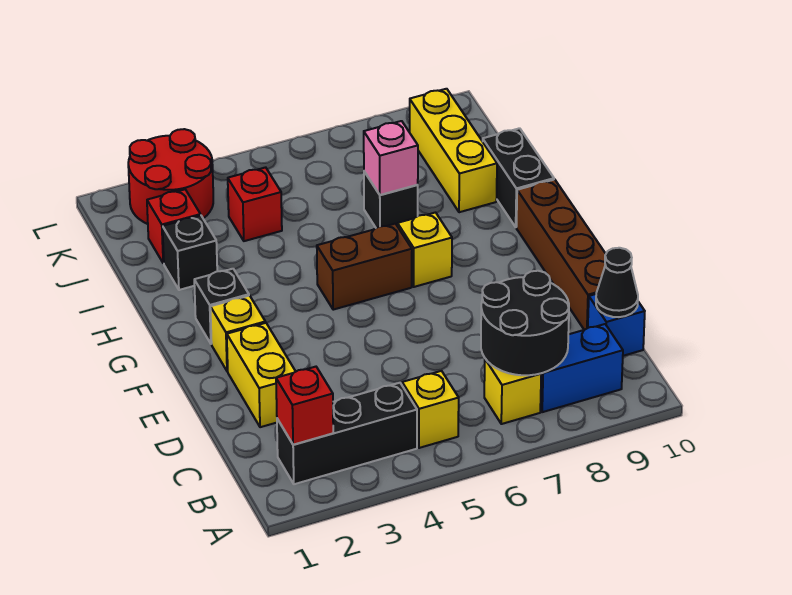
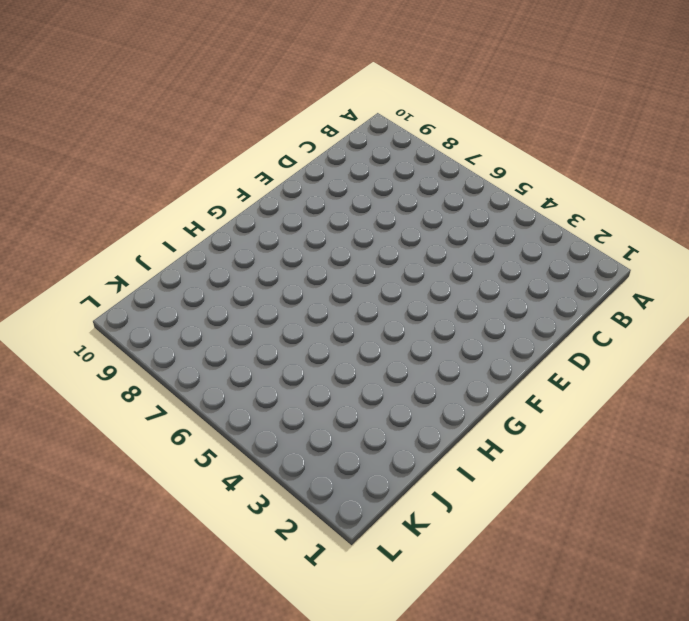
none -> black brick B2:B4 level 1
none -> yellow brick B5 level 1
none -> yellow brick B7 level 1

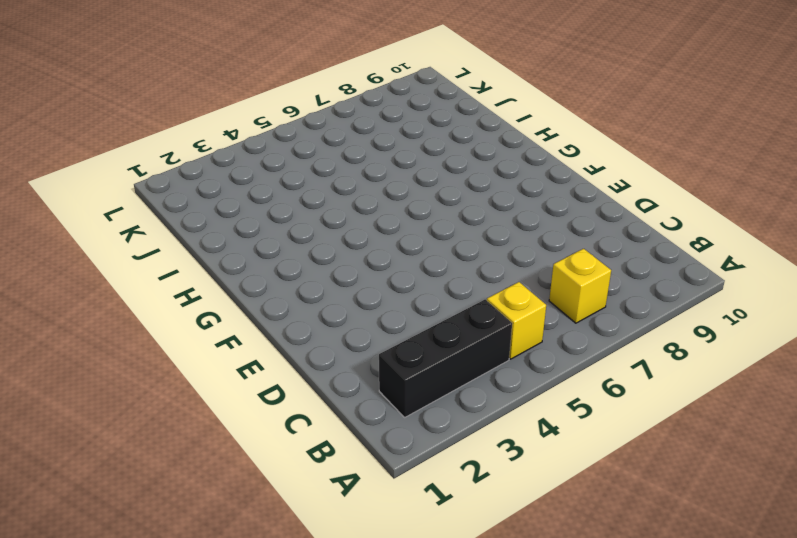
none -> blue brick B8:B9 level 1
none -> blue brick C10 level 1
none -> yellow brick D2:E2 level 1

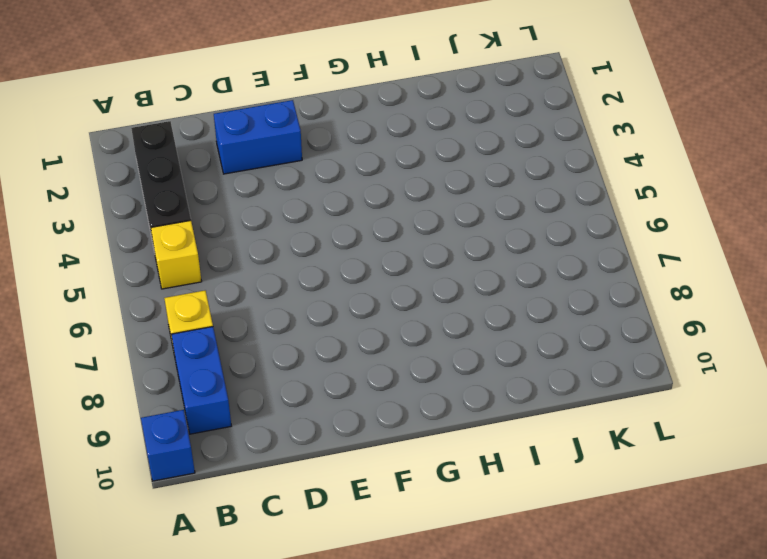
blue brick A10 level 1 -> blue brick C10 level 1
blue brick D2:E2 level 1 -> yellow brick D2:E2 level 1
none -> brown brick D10:G10 level 1
none -> yellow brick F2 level 1
none -> black brick G2 level 1

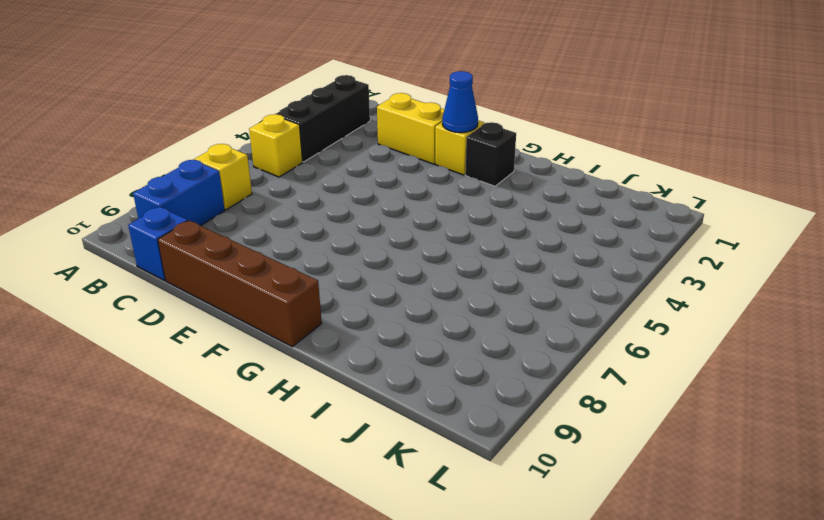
blue cone F2 level 2 -> none
none -> brown brick G5:G6 level 1
none -> yellow brick G7 level 1
none -> black brick H10:I10 level 1

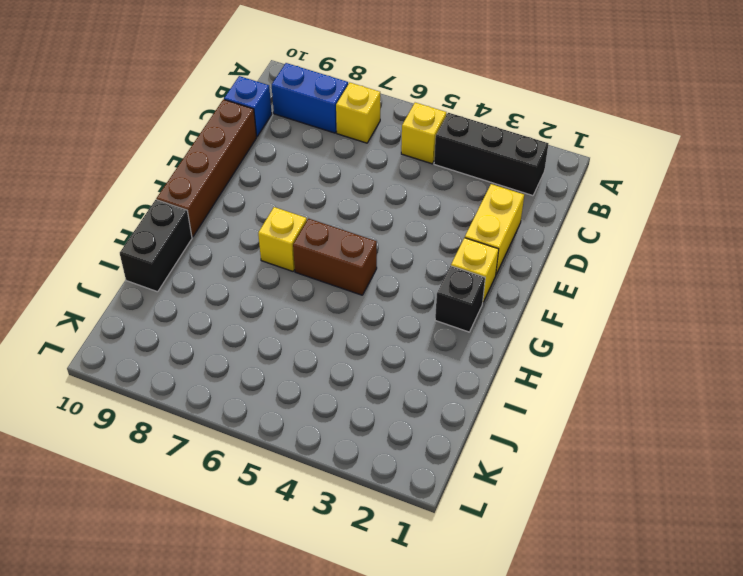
none -> black brick I2 level 1
none -> black brick I7 level 1
none -> yellow brick I9:K9 level 1

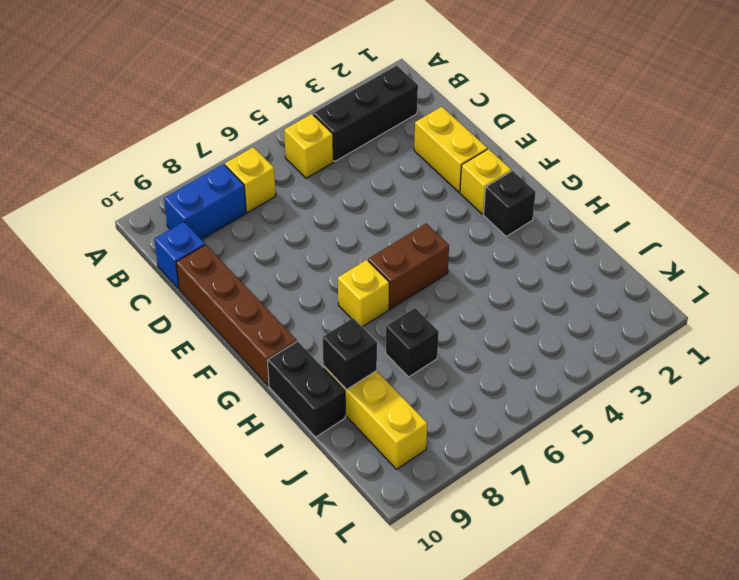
black brick I9 level 2 -> black brick I2 level 1
none -> red brick J2 level 1
none -> red brick J4 level 1
none -> red round brick K2:L3 level 1

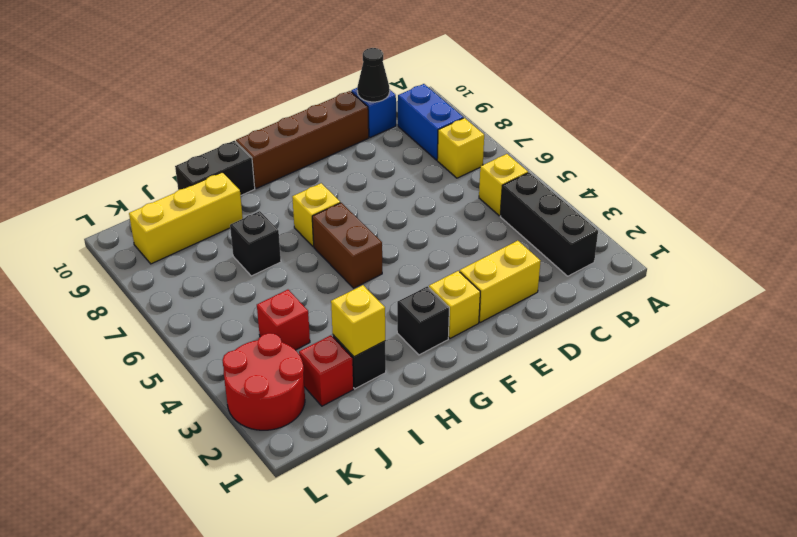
yellow brick I2 level 2 -> none
none -> red brick B2 level 2
none -> black round brick B7:C8 level 2
none -> pink brick I7 level 2

